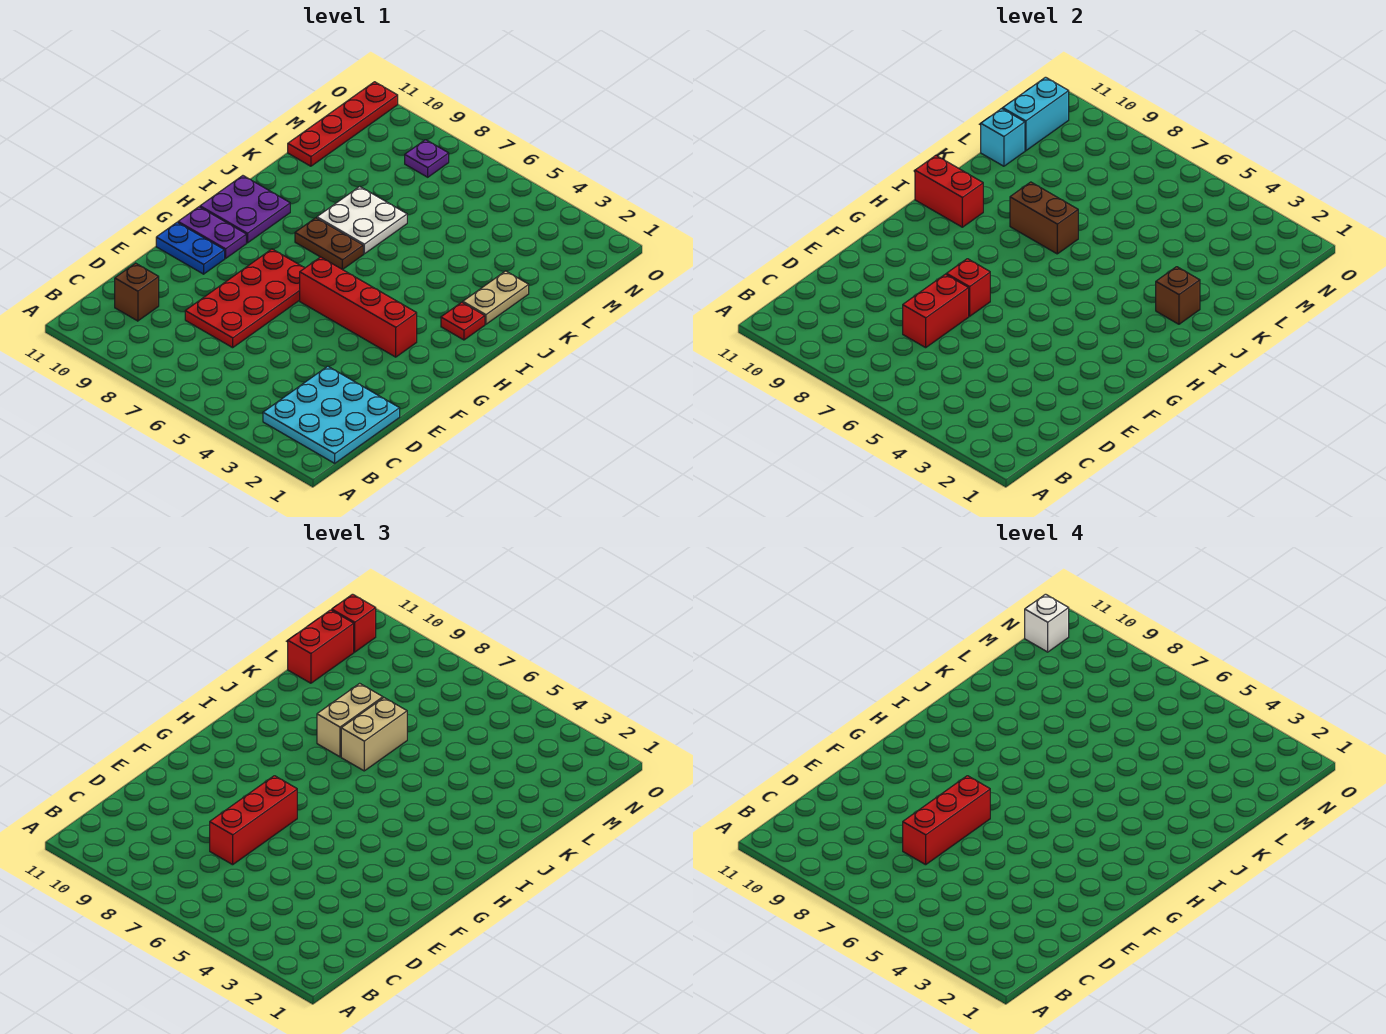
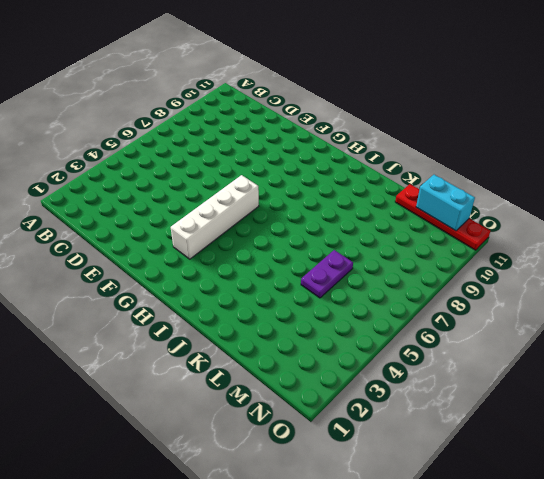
white brick G3:G6 level 1 -> red brick G3:G6 level 1
purple plate L5:L6 level 1 -> purple plate G10:G11 level 1
none -> cyan plate B1:D3 level 1
none -> brown brick C10 level 1
none -> red plate D7:G8 level 1

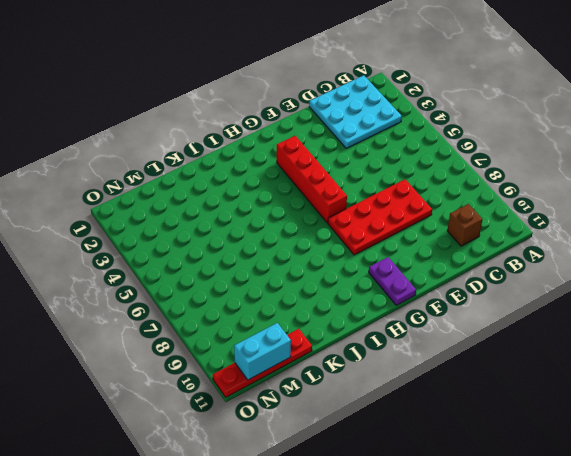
none -> blue plate F10:F11 level 1
none -> purple plate H10:I11 level 1
none -> red plate I2 level 1

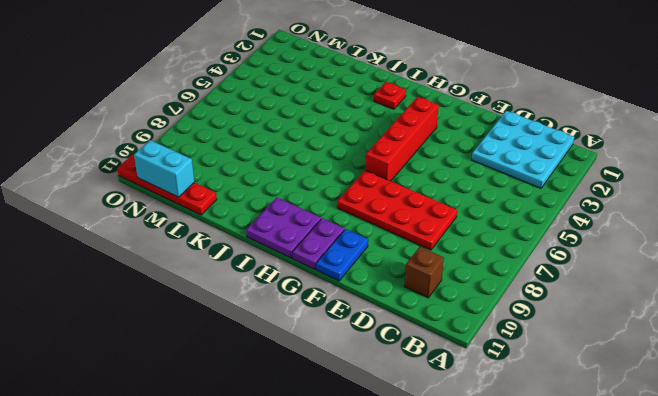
none -> brown plate I7:I8 level 1
none -> tan plate J2:K2 level 1
none -> white plate J7:K8 level 1

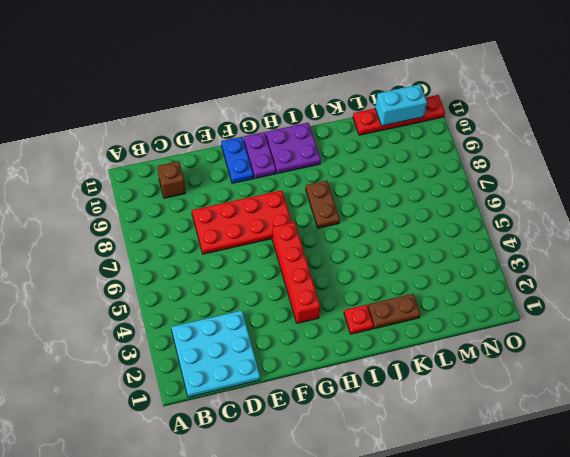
brown plate J2:K2 level 1 -> tan plate J2:K2 level 1
none -> white plate J7:K8 level 1
none -> purple plate N8 level 1
none -> red brick D7:E7 level 2

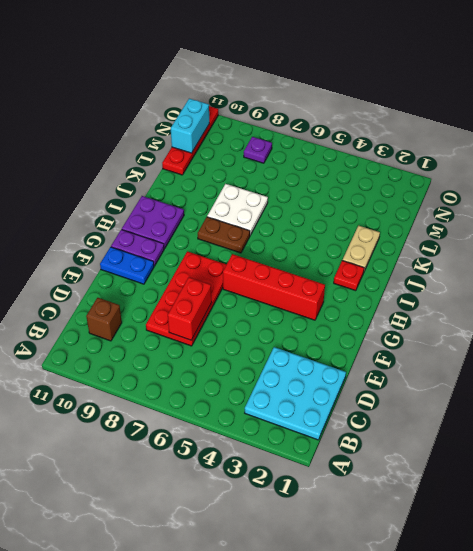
none -> red brick F7 level 2
none -> red brick I10:I11 level 2
none -> brown brick J2 level 2

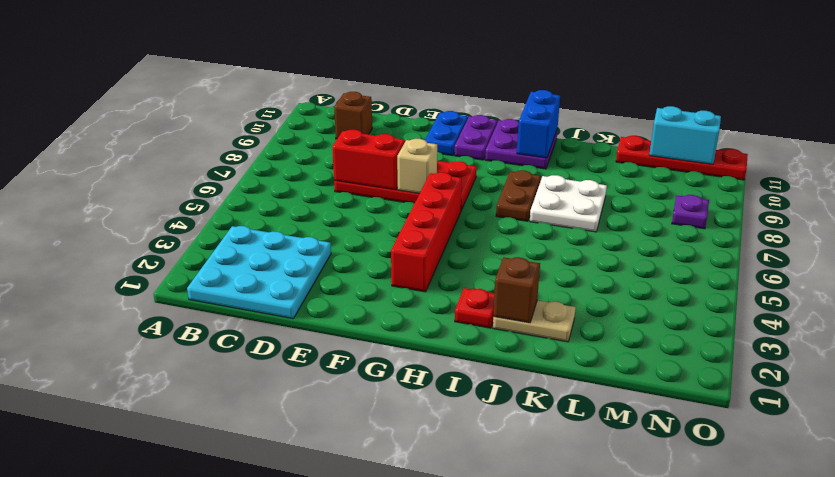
tan brick F7 level 2 -> red brick F7 level 2
blue brick I10:I11 level 2 -> red brick I10:I11 level 2
none -> brown brick J7:J8 level 2
none -> cyan brick L11 level 2
none -> red brick D7:F7 level 3

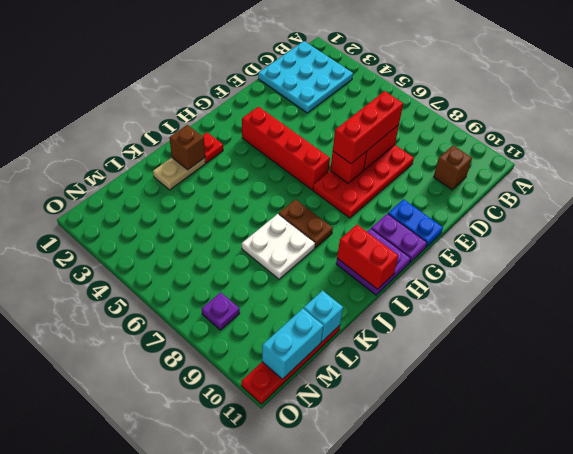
none -> brown brick J7:J8 level 2
none -> tan brick J7:K7 level 3
none -> tan brick J8:K8 level 3

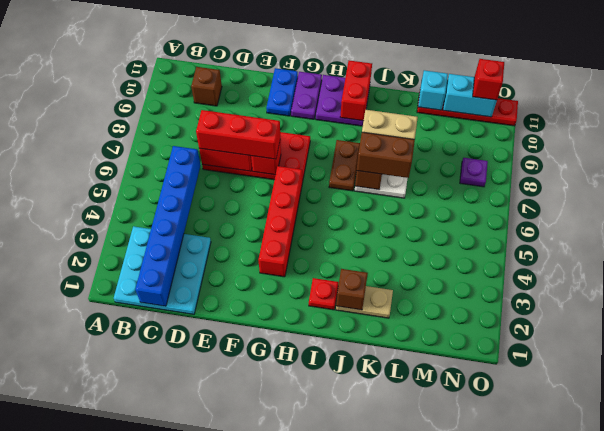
blue brick C1:C6 level 2 -> none
brown brick J7:K7 level 3 -> tan brick J7:K7 level 3
none -> red brick L11:M11 level 3
none -> red brick D7:F7 level 4
none -> white brick N11 level 4

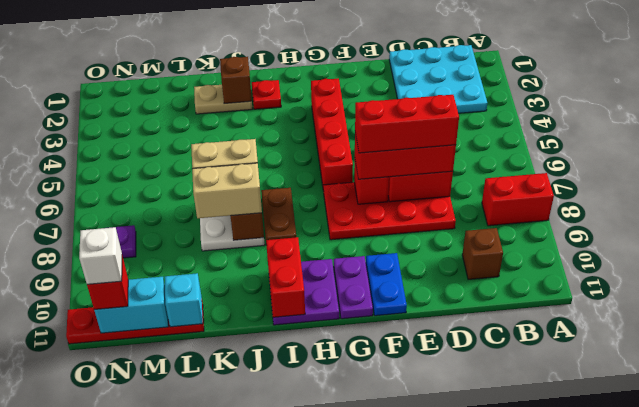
red brick A8:B8 level 1 -> red brick L11:M11 level 3

